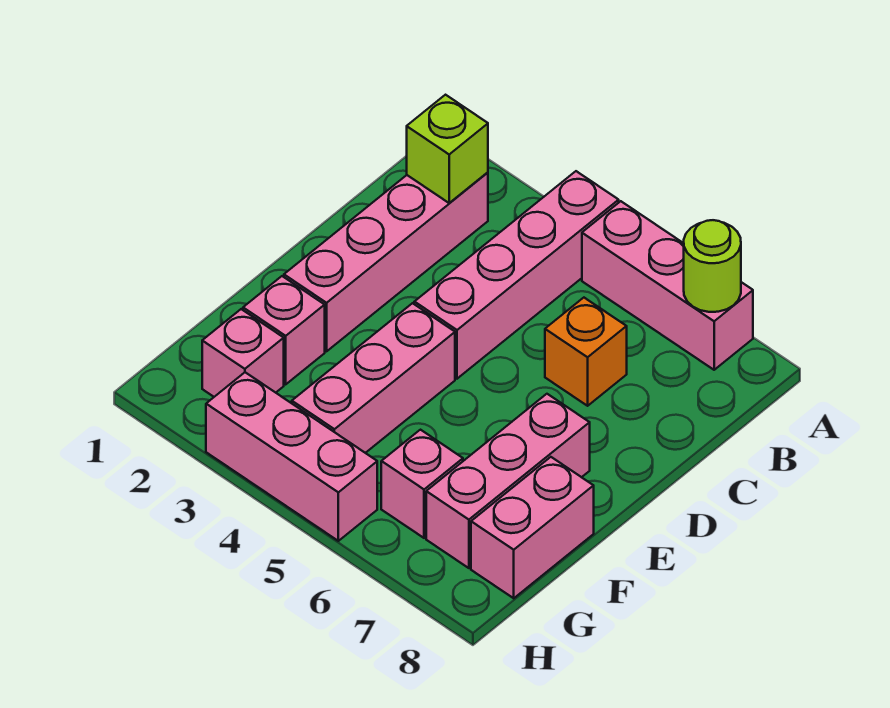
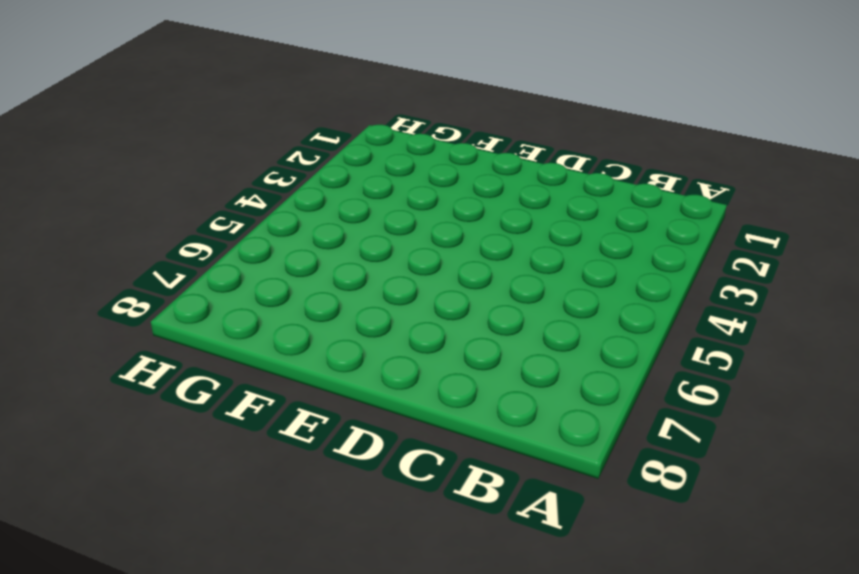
none -> pink brick A4:D4 level 1
none -> pink brick A5:A7 level 1
none -> pink brick B2:E2 level 1

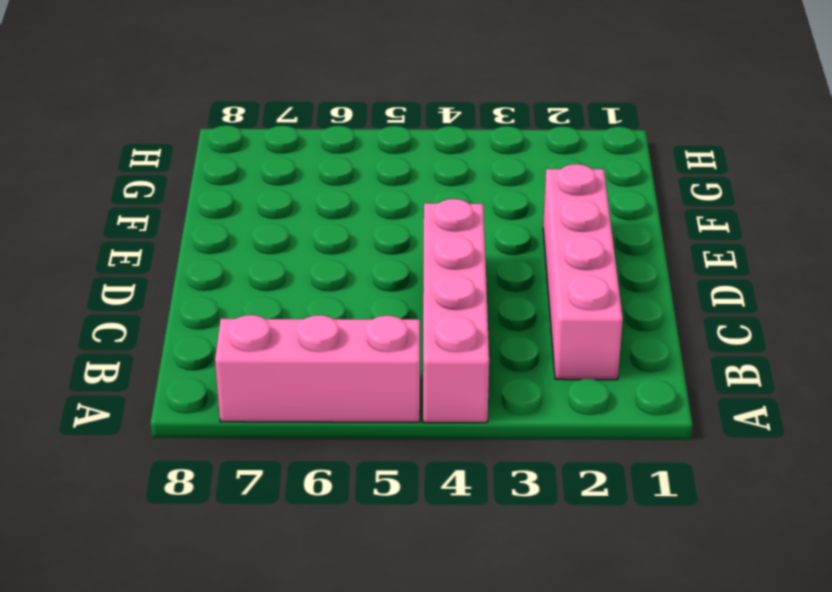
none -> orange brick C6 level 1
none -> pink brick E4:G4 level 1
none -> pink brick E7:G7 level 1

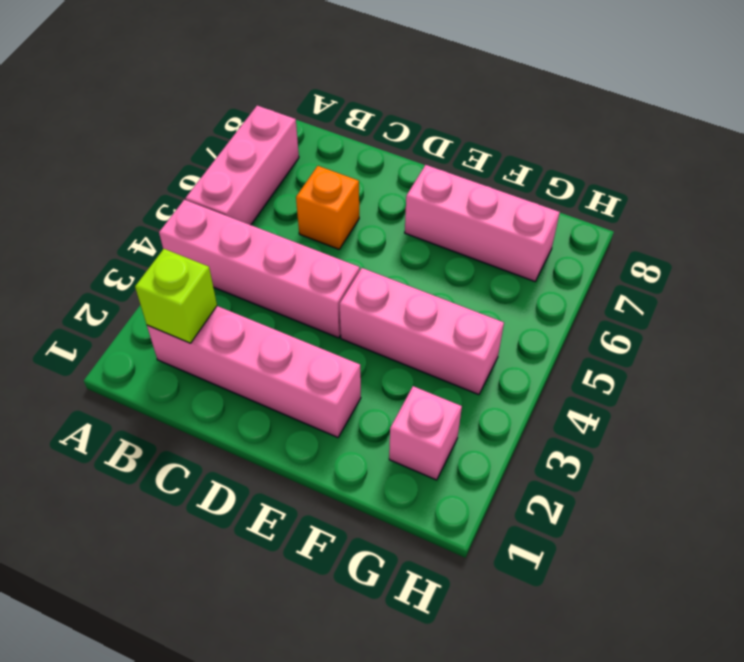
none -> pink brick F2 level 1
none -> pink brick F8:G8 level 1
none -> pink brick G6 level 1

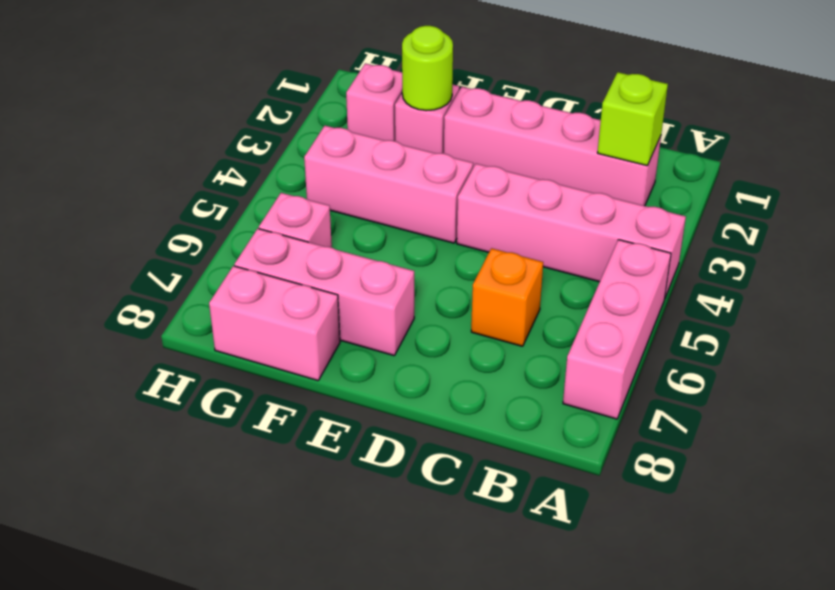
lime round brick F2 level 2 -> lime round brick A7 level 2
none -> pink brick H3:H5 level 1

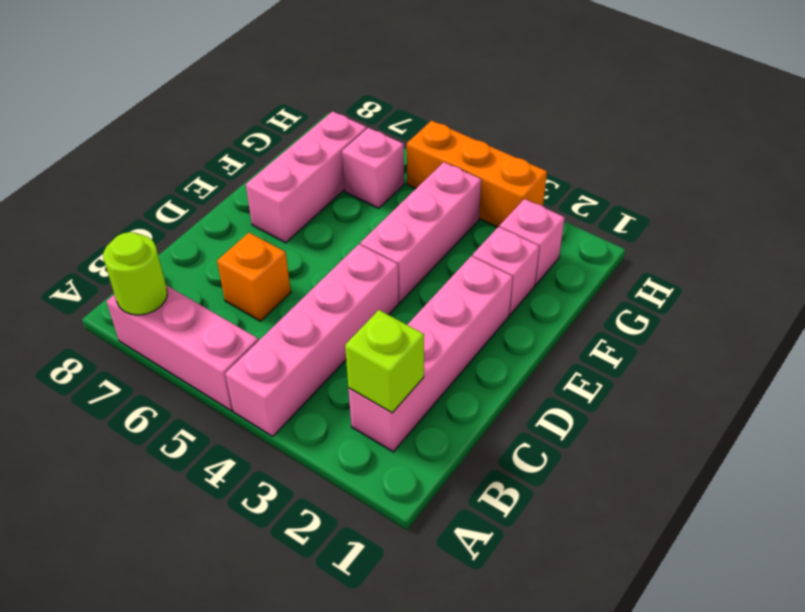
orange brick H3:H5 level 1 -> pink brick H3:H5 level 1
none -> pink brick F8:G8 level 1

